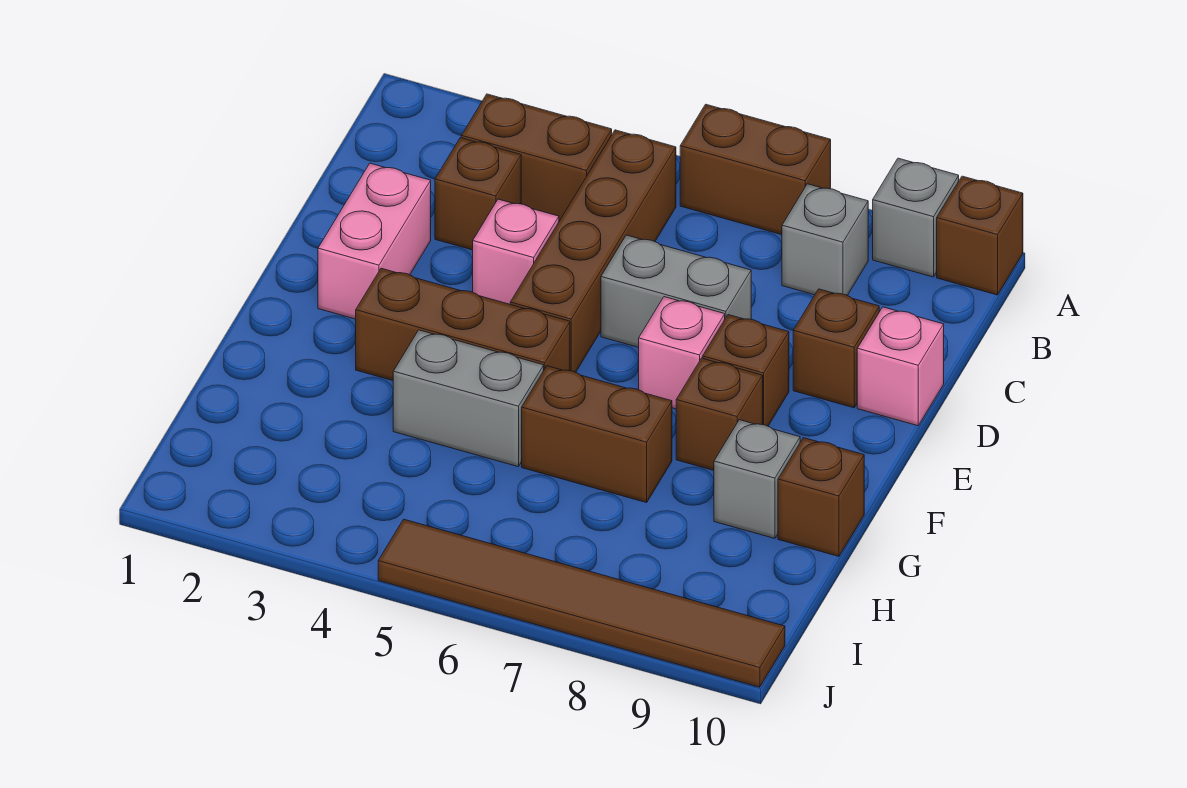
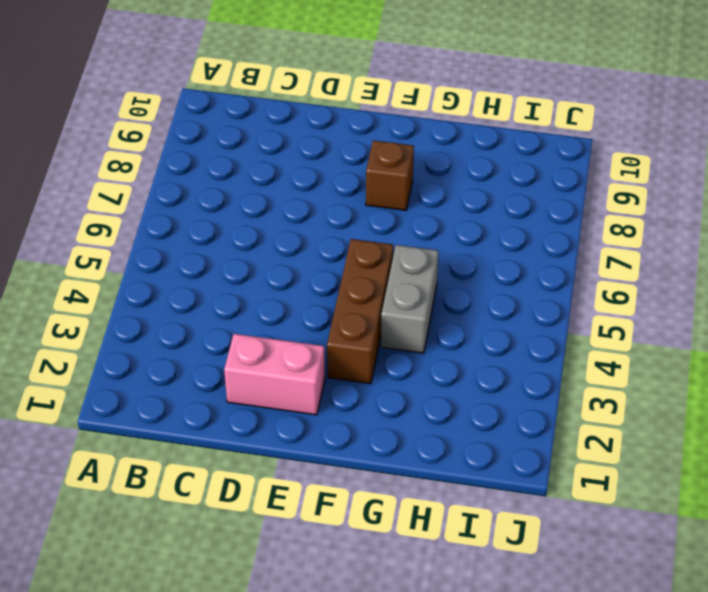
none -> brown brick A6:A7 level 1
none -> grey brick A9 level 1
none -> brown brick A10 level 1

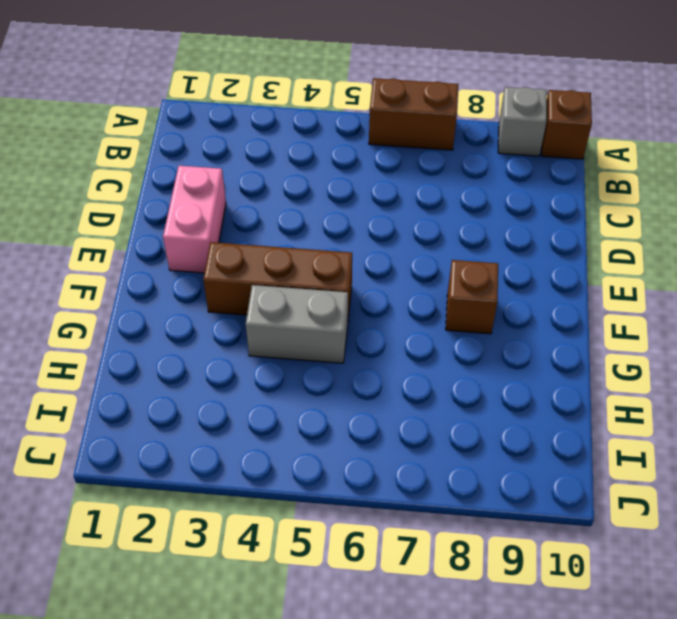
none -> brown brick B3:B4 level 1
none -> brown brick B5:E5 level 1
none -> grey brick B8 level 1

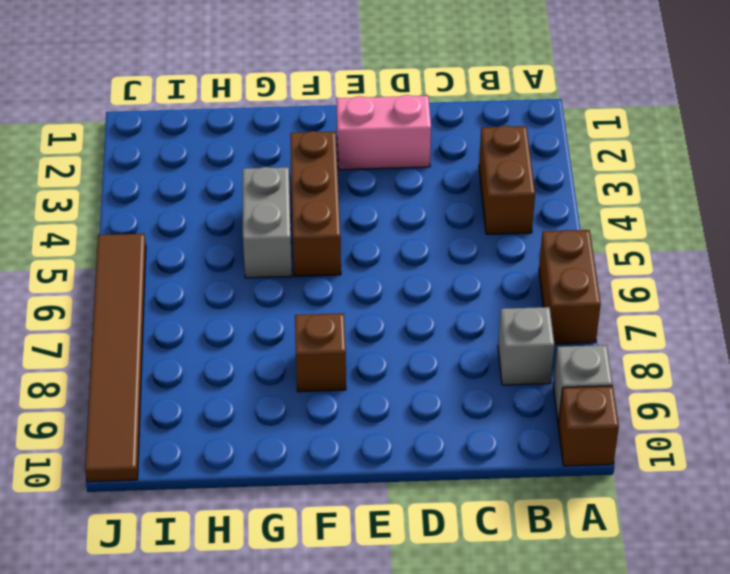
none -> brown brick B5:E5 level 1
none -> brown brick C3 level 1
none -> pink brick D4 level 1

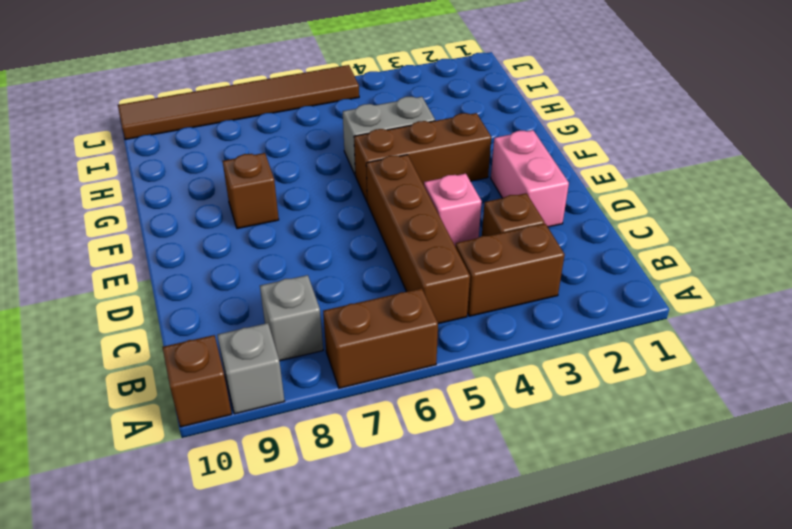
none -> grey brick D6:D7 level 1
none -> brown brick D9 level 1
none -> pink brick D10 level 1

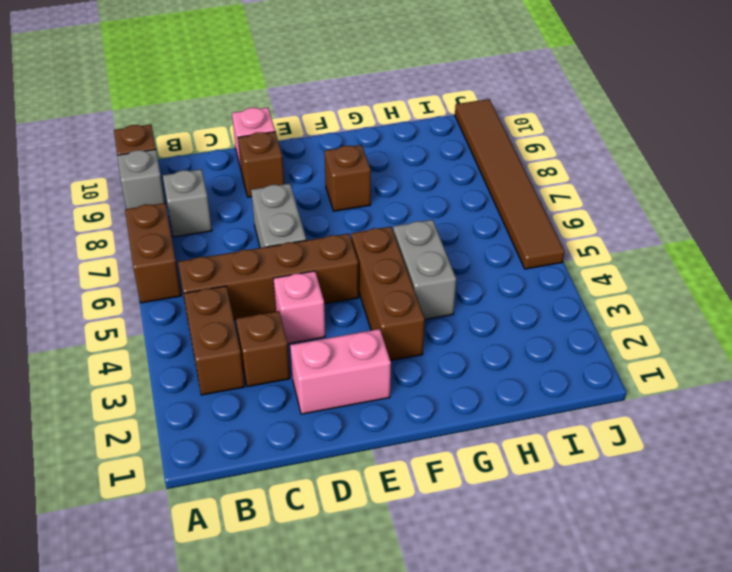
none -> pink brick E7 level 1
none -> brown brick E8 level 1
none -> brown brick G6:G7 level 1

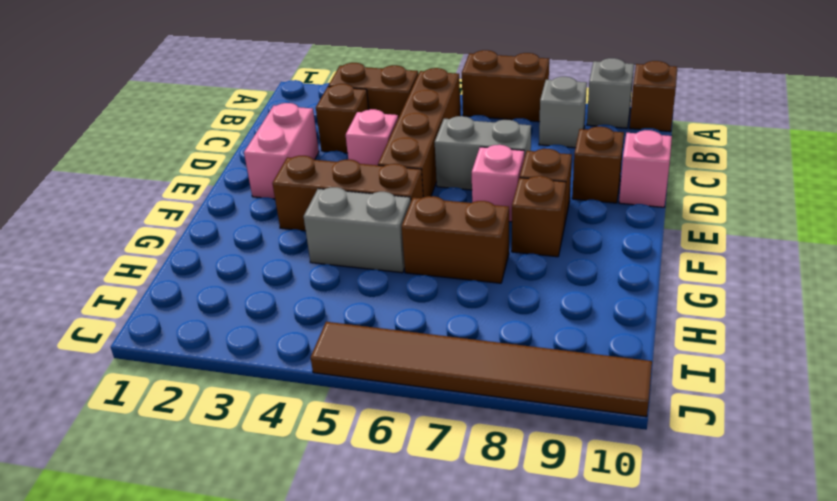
none -> grey brick G9 level 1
none -> brown brick G10 level 1

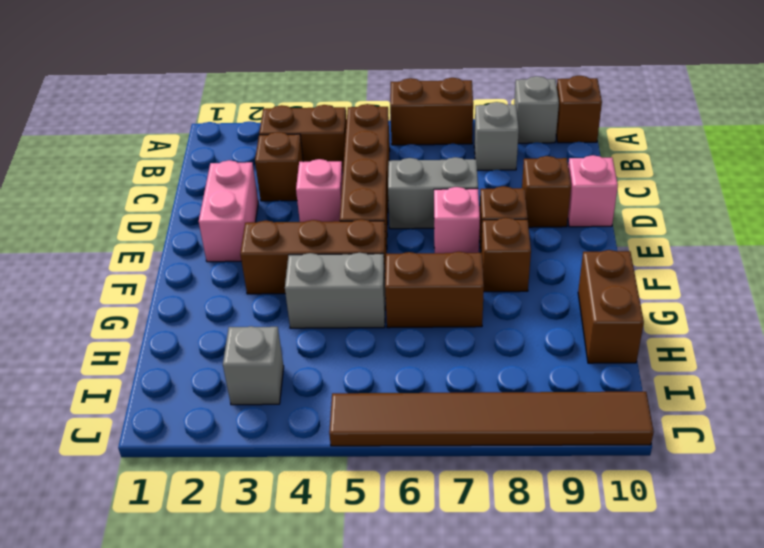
brown brick G10:H10 level 1 -> brown brick G10 level 1
grey brick I3 level 1 -> grey brick G9 level 1

